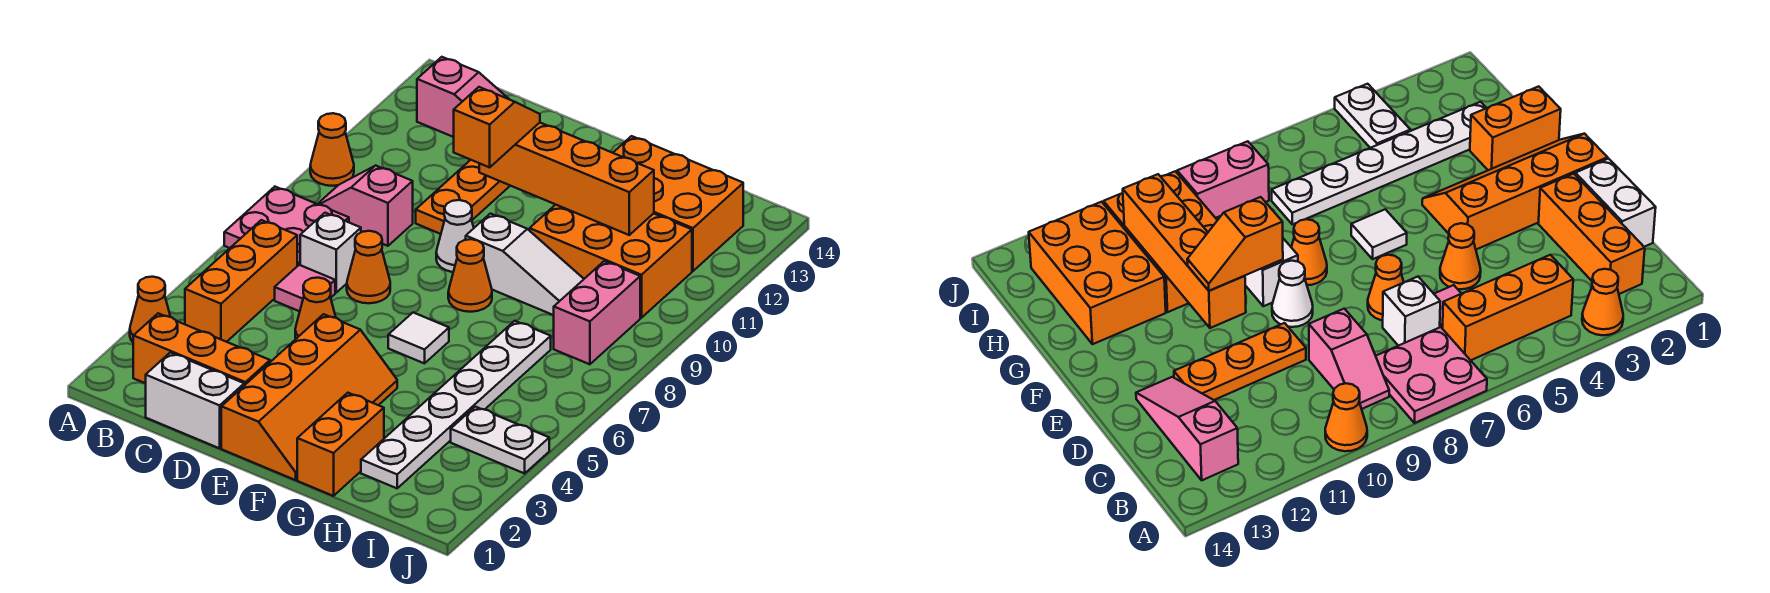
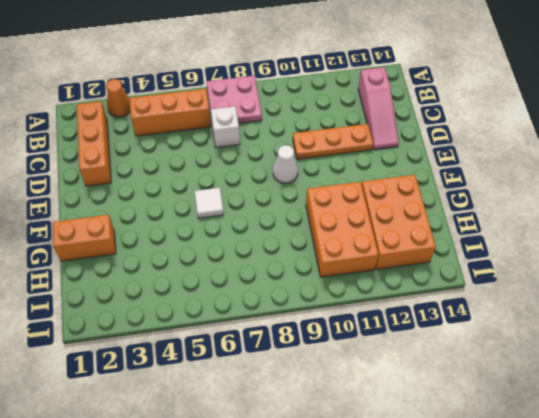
none -> orange cone A10 level 1
none -> pink slope B9:C9 level 1 top C
none -> white brick C1:D1 level 1

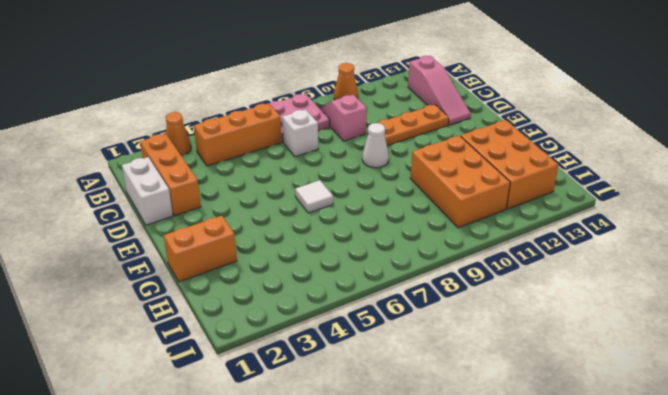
none -> pink tile C6 level 1
none -> orange cone D5 level 1
none -> orange cone D7 level 1

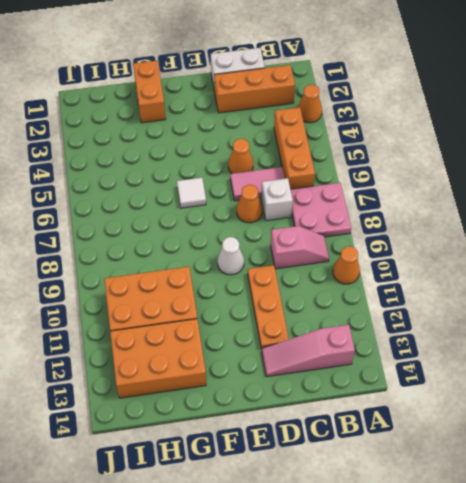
pink tile C6:D6 level 1 -> pink tile C6 level 1
none -> orange slope E1:F4 level 1 top E
none -> orange cone F8 level 1
none -> white slope F9:H9 level 1 top F

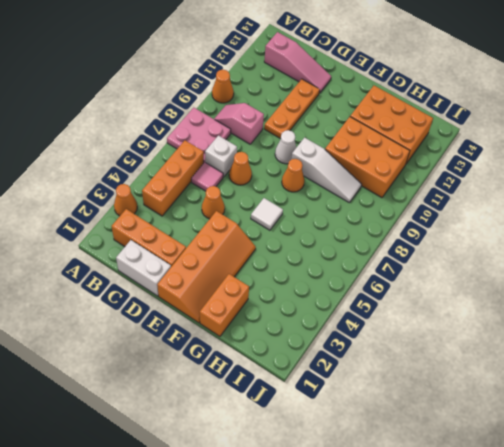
none -> white plate H2:H7 level 1
none -> white plate I4:J4 level 1
none -> pink brick I8:I9 level 1

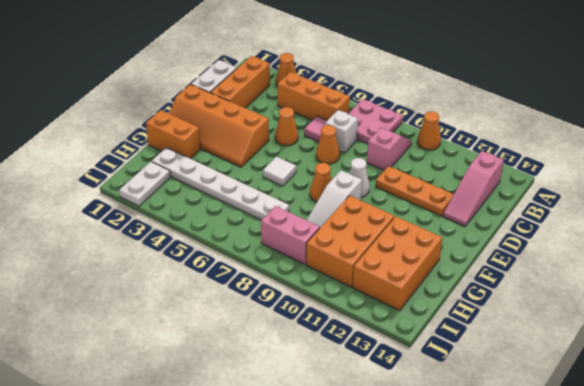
white plate I2:J2 level 1 -> white plate I4:J4 level 1
none -> orange brick E11:H11 level 2
none -> orange slope E10:E11 level 3 top 10

